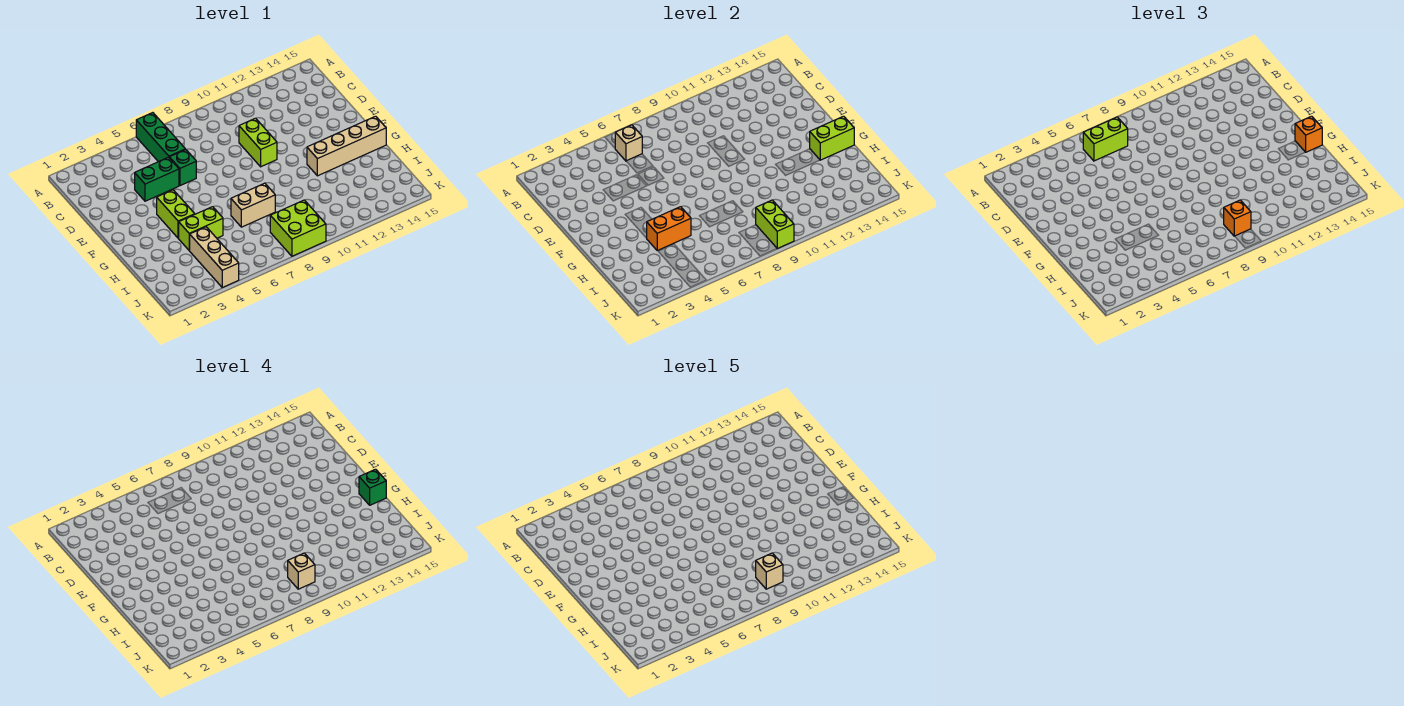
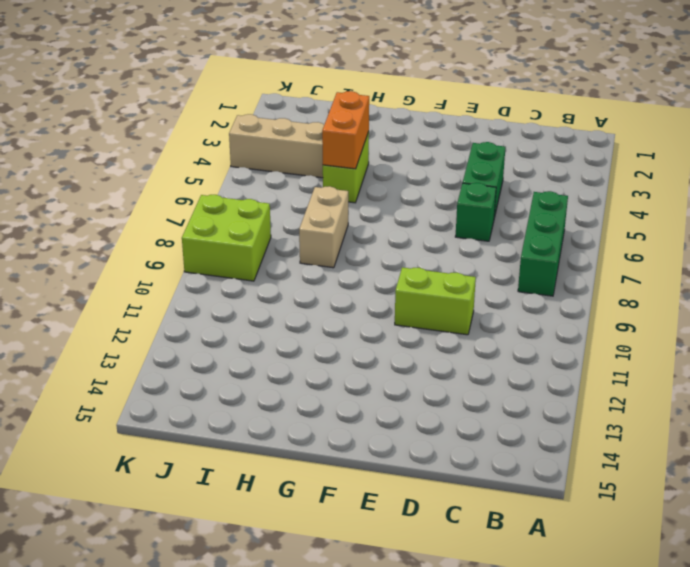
green brick B6:B8 level 1 -> green brick A6:C6 level 1
none -> lime brick F4:G4 level 1
none -> tan brick G12:G15 level 1
none -> tan brick B6 level 2

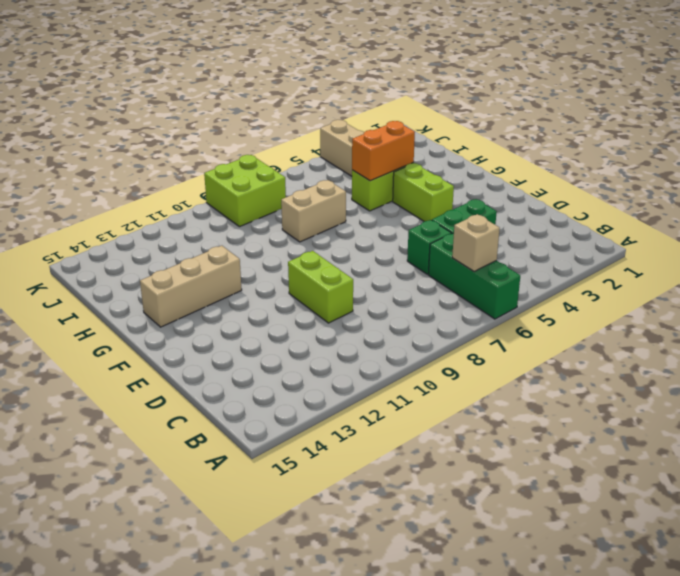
tan brick G12:G14 level 1 -> tan brick G12:G15 level 1
none -> lime brick G14:G15 level 2
none -> lime brick J9:K9 level 2
none -> lime brick B6:B7 level 3

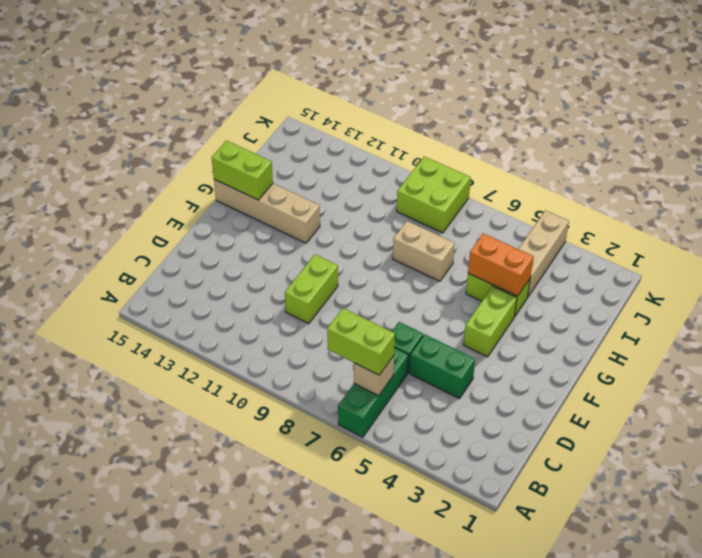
none -> lime brick J9:K9 level 2
none -> orange brick G15 level 3
none -> orange brick J9 level 3

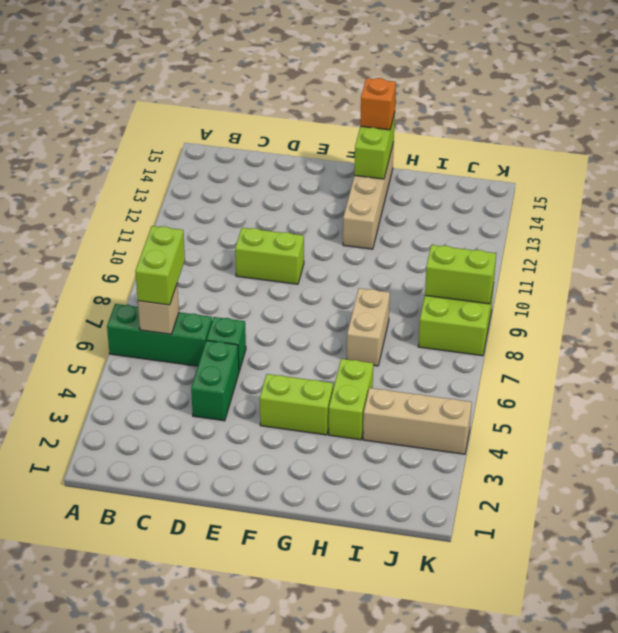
none -> orange brick H4:H5 level 2
none -> orange brick J9 level 3
none -> green brick G15 level 4

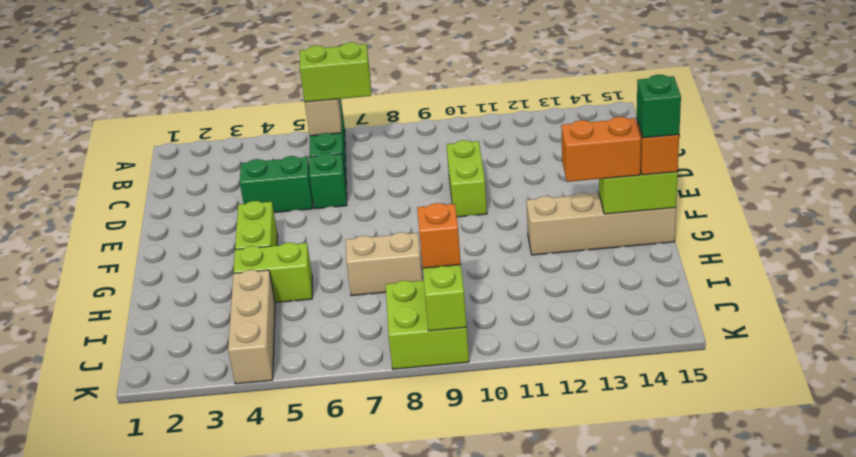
orange brick G13:G14 level 3 -> orange brick H4:H5 level 2
none -> tan brick J9 level 4
none -> tan brick J9 level 5

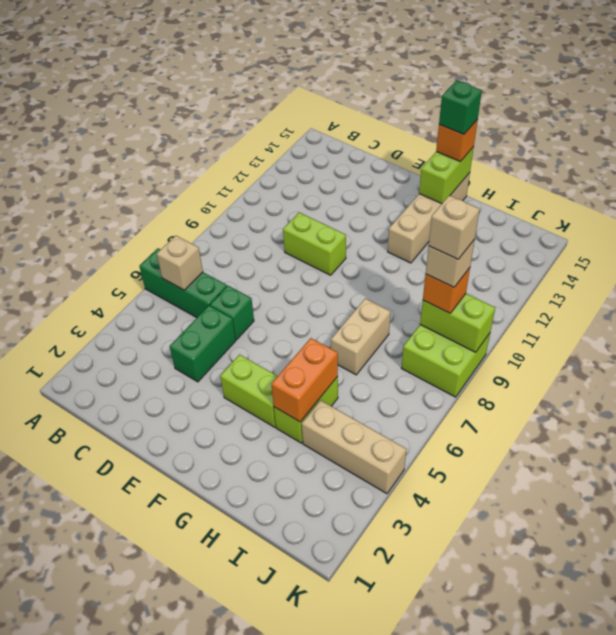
none -> lime brick B6:B7 level 3

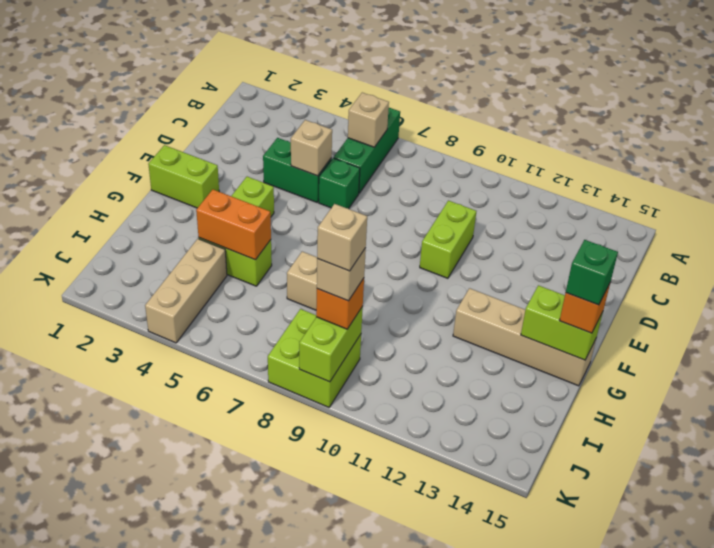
tan brick D5 level 2 -> none
lime brick F1:F2 level 1 -> lime brick B6:B7 level 3

